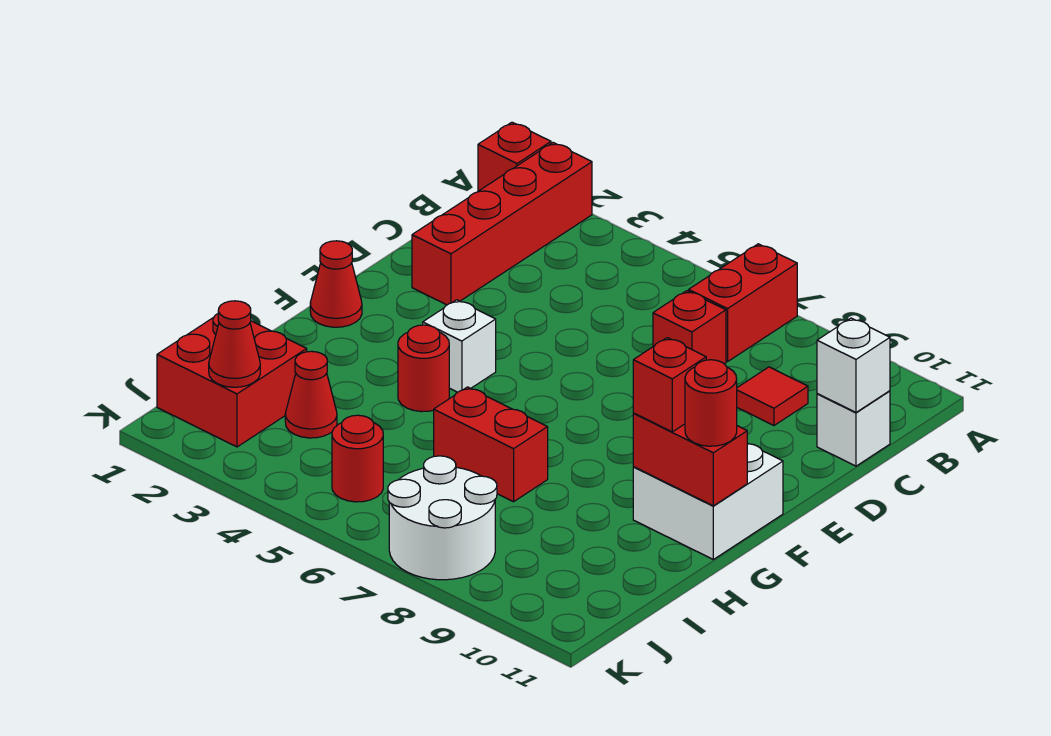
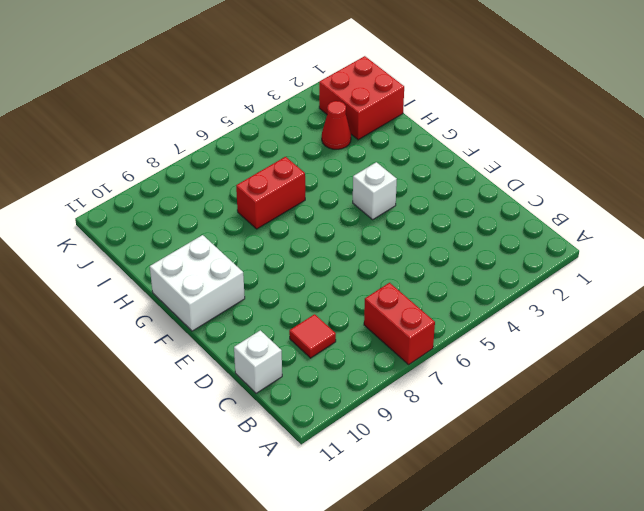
none -> red brick A1 level 1
none -> red brick A2:D2 level 1
none -> red brick C7 level 1

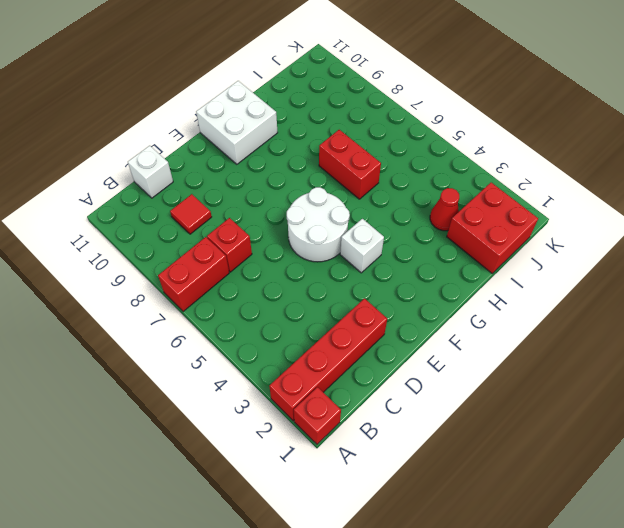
white round brick E5:F6 level 1 -> white round brick J7:K8 level 1
none -> red cone F1 level 1
none -> red round brick G4 level 1
none -> red round brick J5 level 1

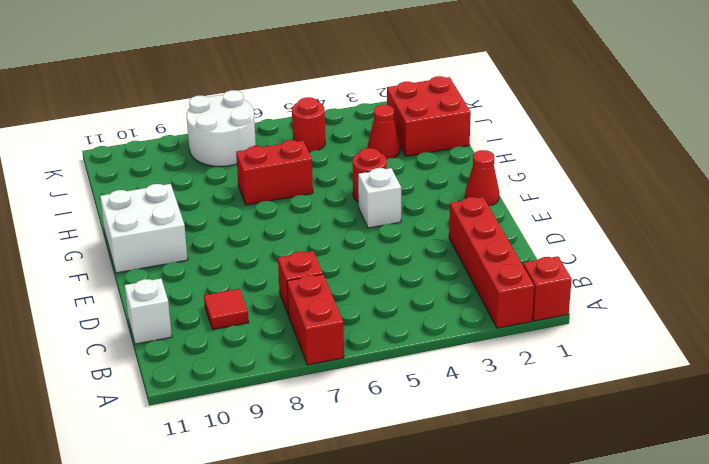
none -> white brick C11 level 2
none -> red brick G10:G11 level 2
none -> red cone J2 level 2

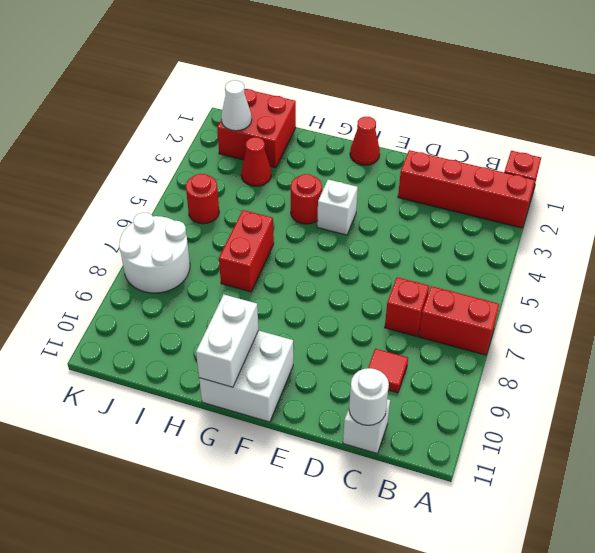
white round brick C11 level 2 -> white brick C11 level 2
white brick G10:G11 level 2 -> red brick G10:G11 level 2
white cone J2 level 2 -> red cone J2 level 2
none -> red brick G10 level 3
none -> red round brick G11 level 3

